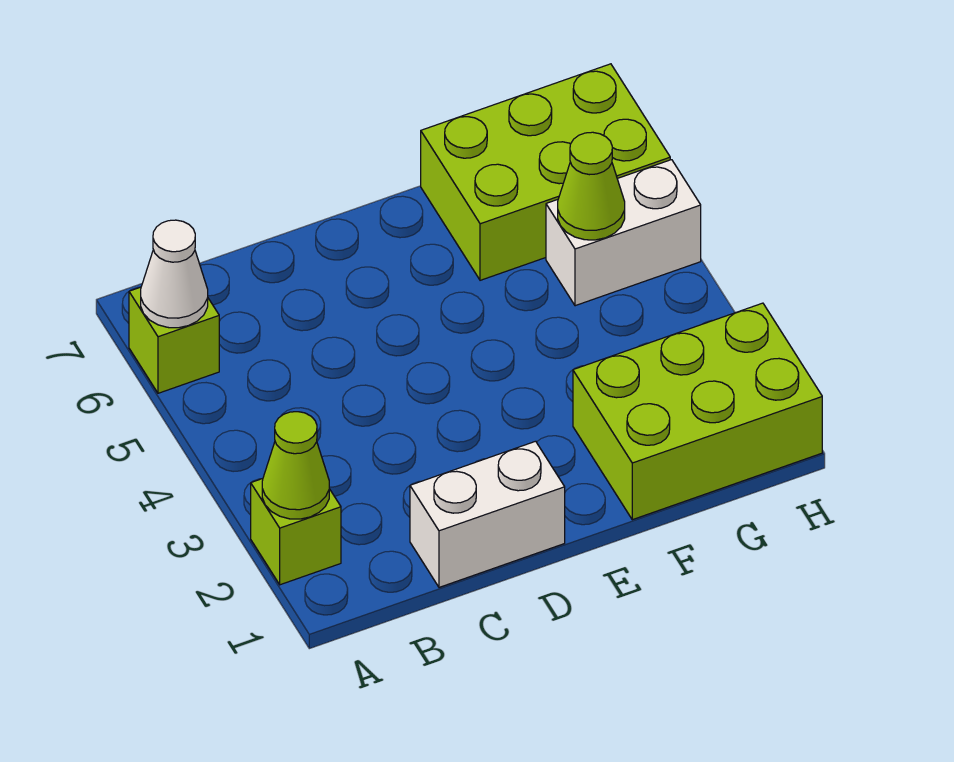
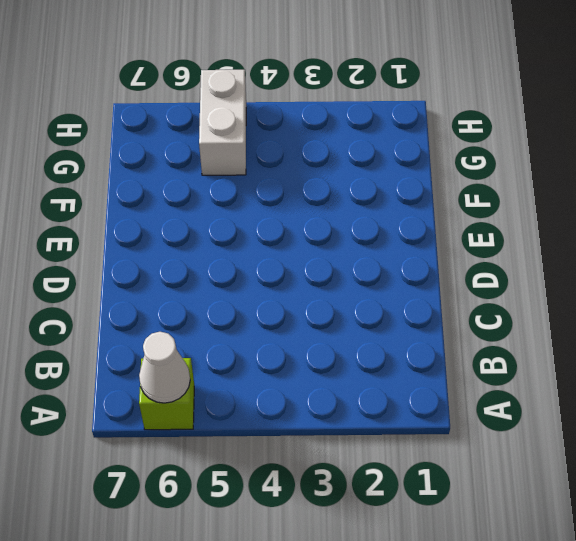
none -> lime brick A2 level 1
none -> white brick C1:D1 level 1

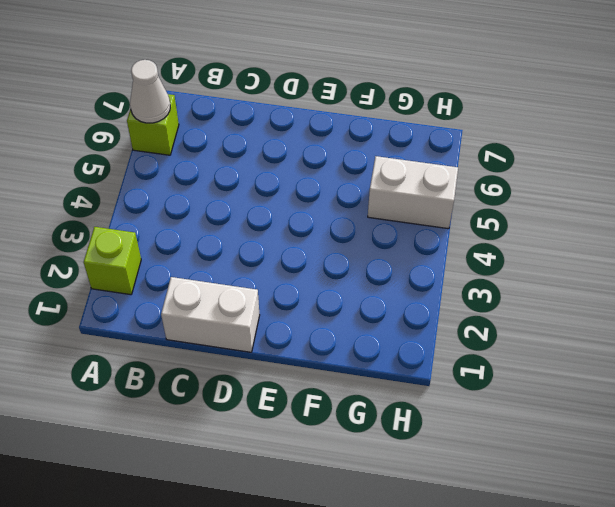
none -> lime brick F1:H2 level 1
none -> lime brick F6:H7 level 1

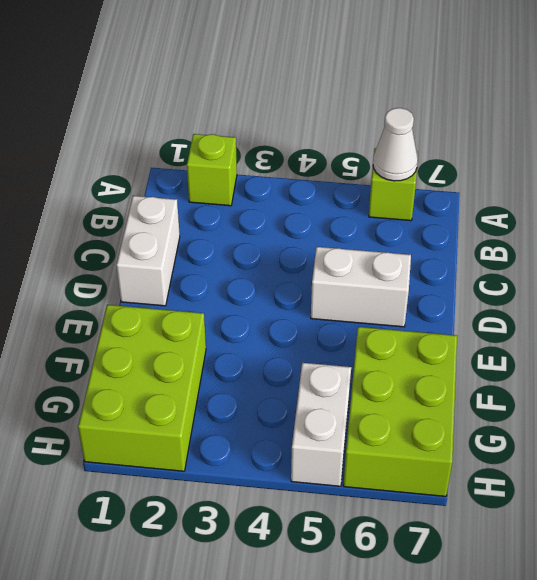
white brick D5:D6 level 1 -> none
none -> lime cone A2 level 2
none -> lime cone G5 level 2

